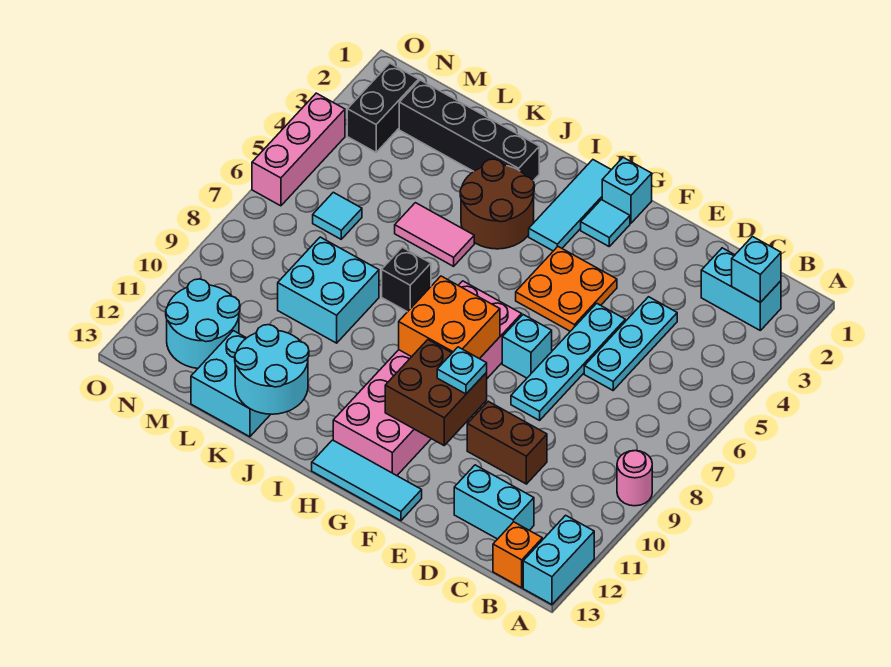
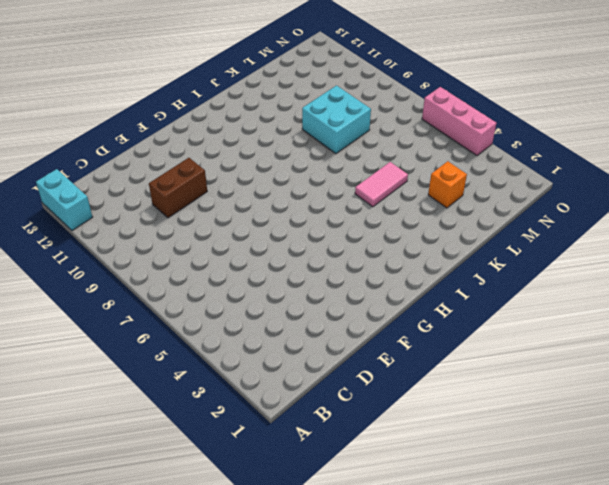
orange brick L3 level 1 -> orange brick B13 level 1
none -> pink round brick A9 level 1
none -> cyan brick B2:C2 level 1
none -> cyan brick C12:D12 level 1
none -> cyan plate D4:D6 level 1

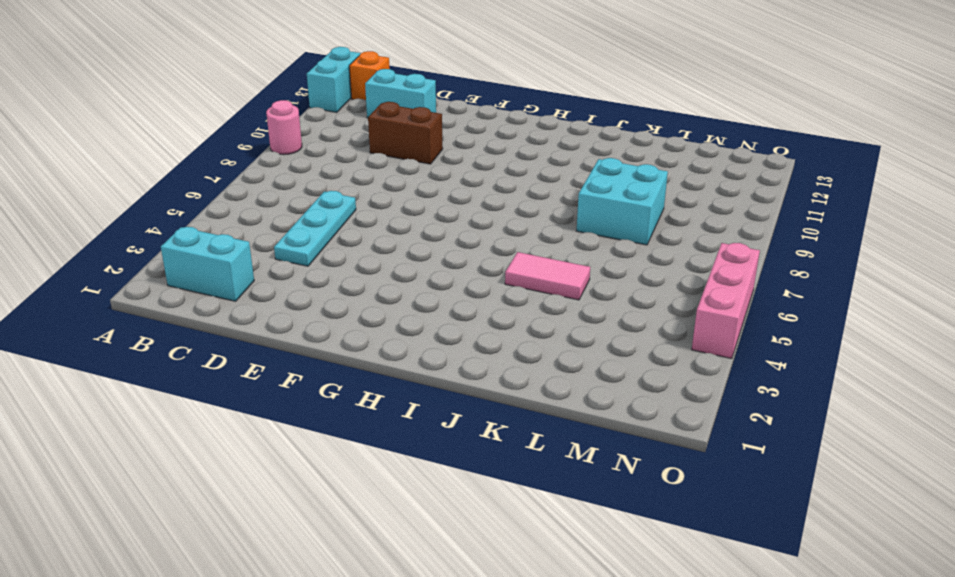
none -> cyan plate E5:E8 level 1
none -> orange plate F4:G5 level 1
none -> cyan brick F7 level 1
none -> cyan tile F13:H13 level 1

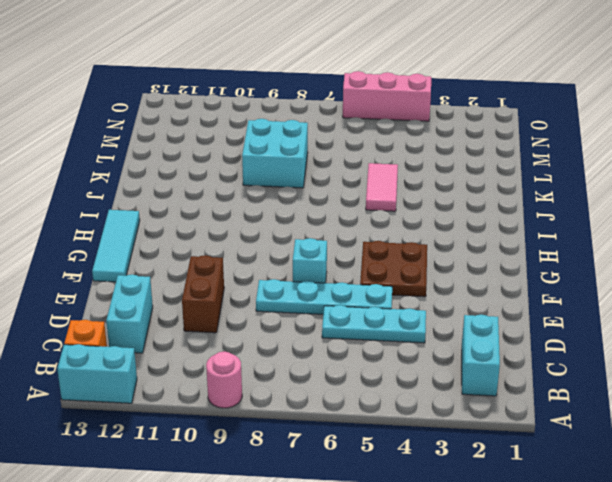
brown plate F4:G5 level 1 -> orange plate F4:G5 level 1
none -> cyan brick G1 level 1
none -> cyan tile G2 level 1
none -> pink brick G7:H12 level 1
none -> cyan tile H1:H3 level 1

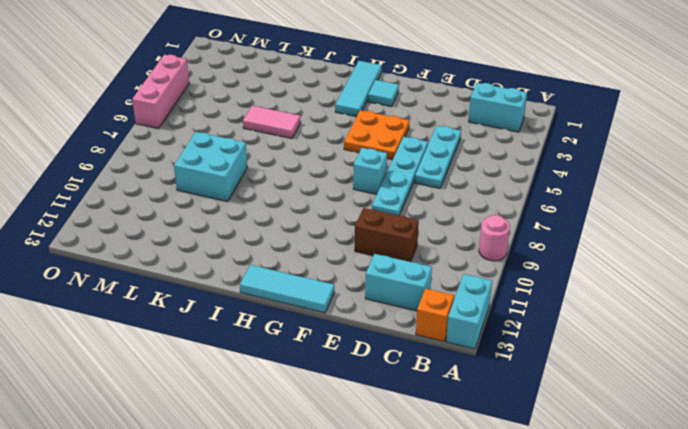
none -> cyan brick G1 level 1
none -> pink brick G7:H12 level 1
none -> brown round brick I3:J4 level 1
none -> black brick J2:M2 level 1

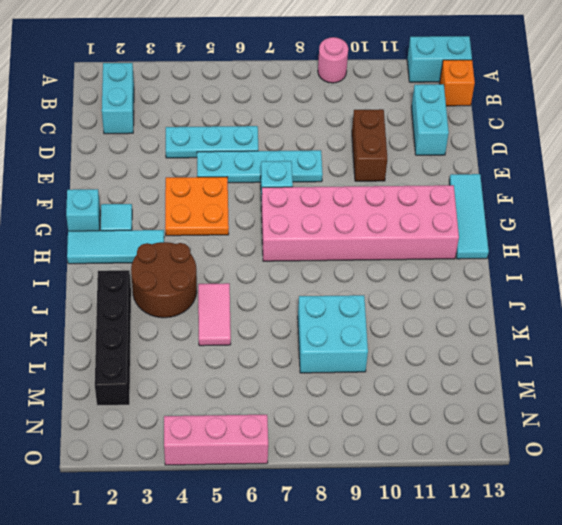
none -> black brick J7 level 1
none -> cyan brick K12:L13 level 1
none -> cyan tile M6 level 1
none -> cyan round brick M11:N12 level 1

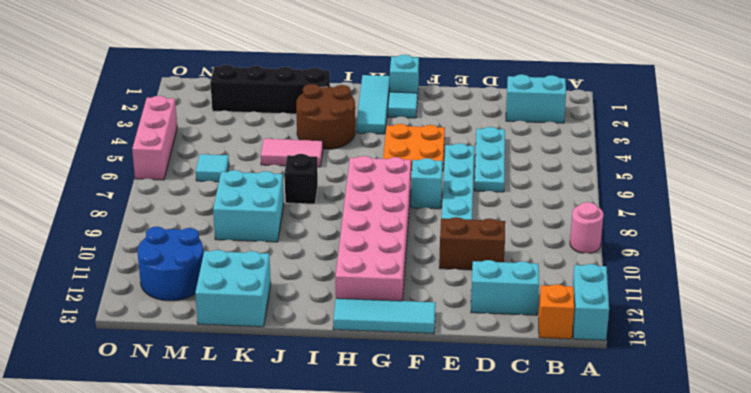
blue round brick M11:N12 level 1 -> cyan round brick M11:N12 level 1
none -> black brick N2:N3 level 1
none -> cyan brick B2 level 2
none -> brown brick F10:G11 level 2
none -> orange brick G8:H9 level 2

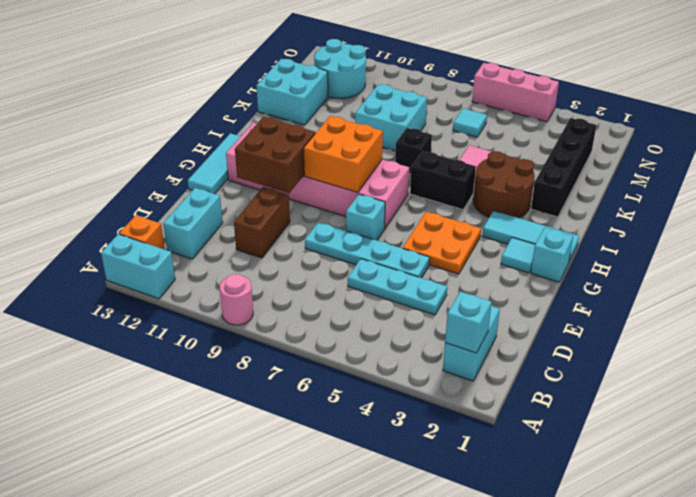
black brick I5:I6 level 1 -> black brick N2:N3 level 1
none -> cyan round brick J12:K13 level 2
none -> cyan plate F10 level 3

